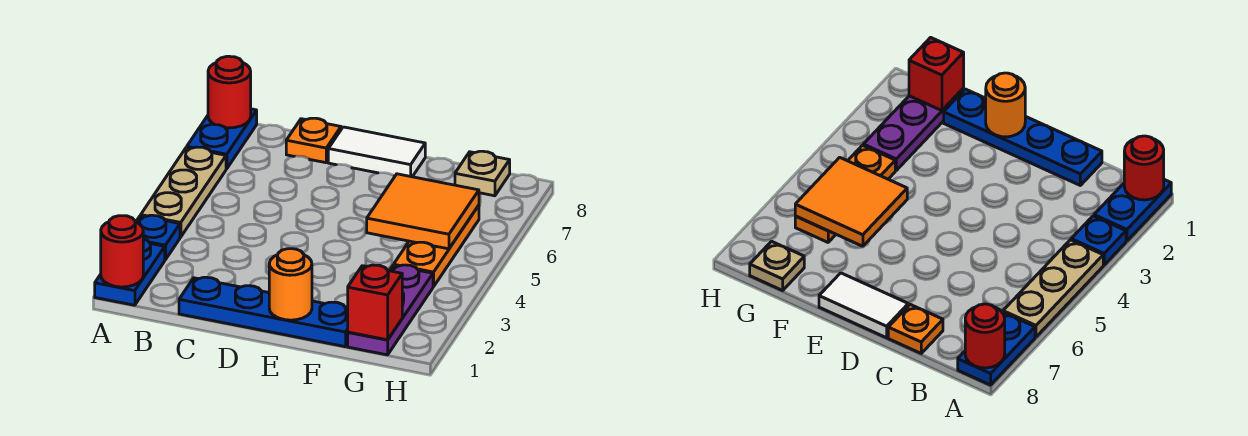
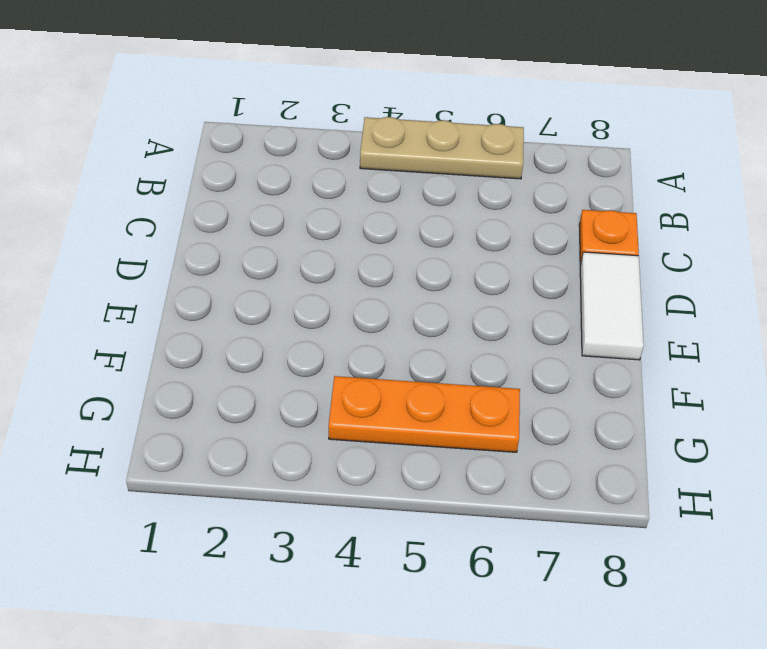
none -> blue plate A1:A2 level 1
none -> blue plate A3 level 1
none -> blue plate A7:A8 level 1

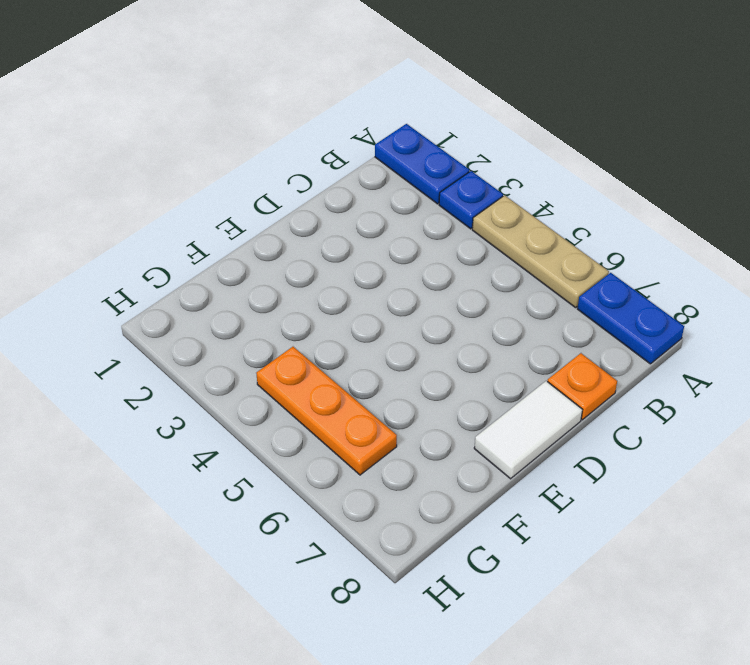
none -> blue plate C1:F1 level 1
none -> purple plate G1:G3 level 1
none -> tan plate G8 level 1

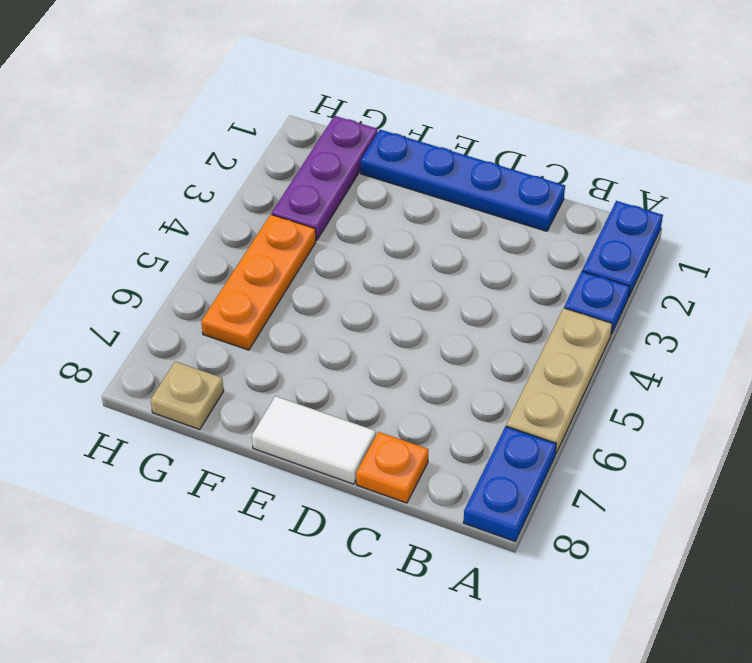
none -> red round brick A1 level 2
none -> red round brick A8 level 2
none -> orange round brick E1 level 2

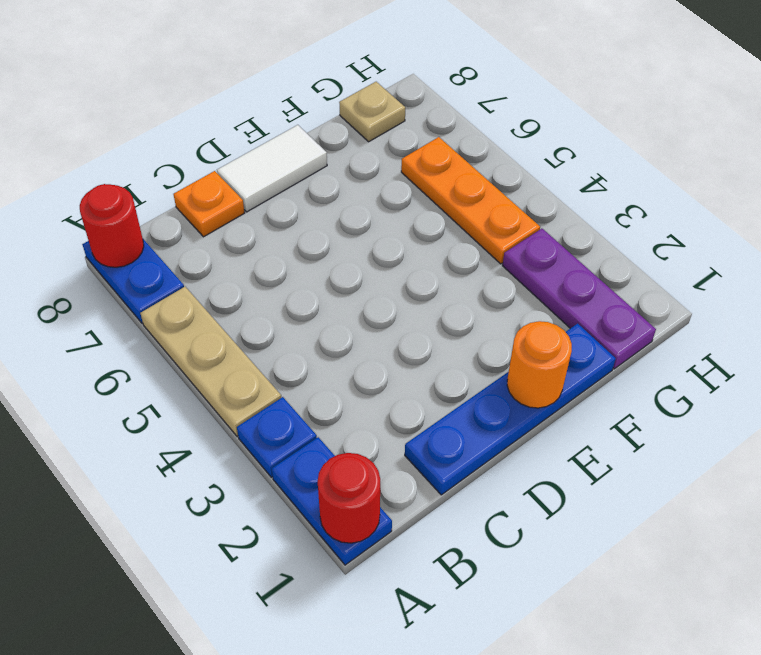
none -> orange tile F5:G6 level 2
none -> red brick G1 level 2

